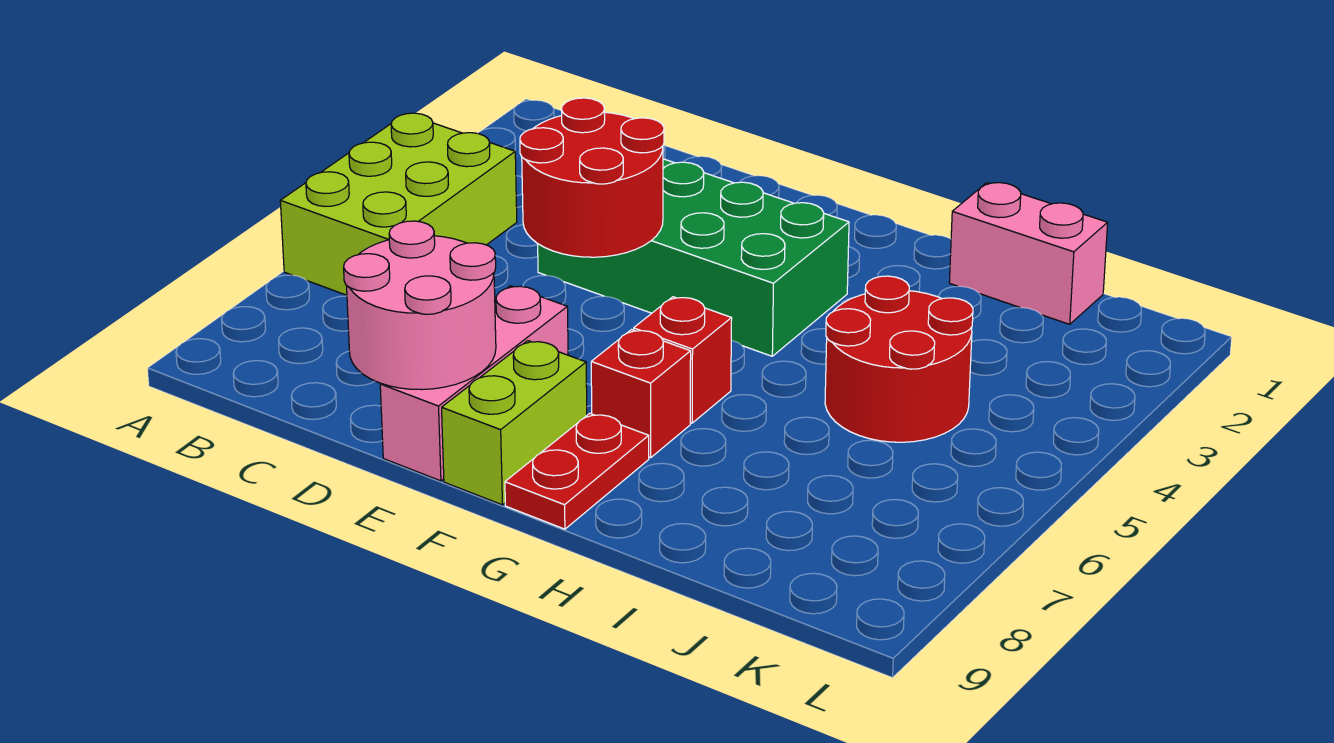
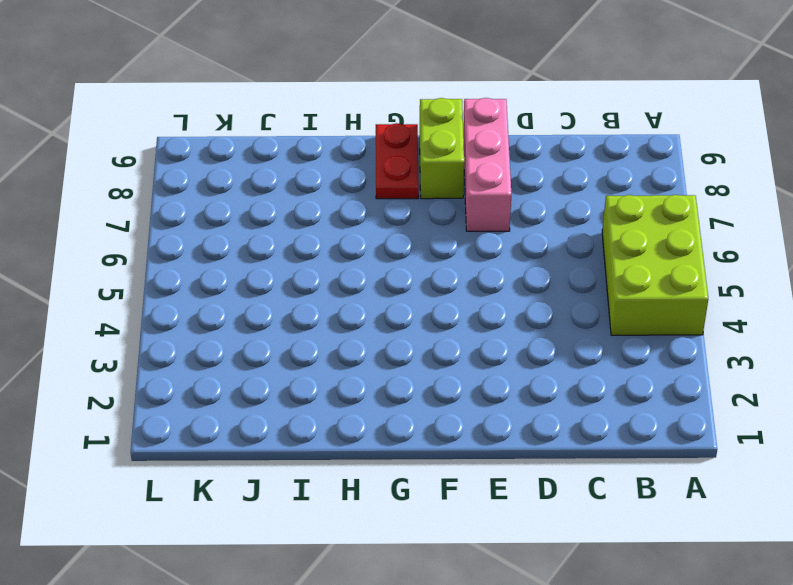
none -> green brick D3:G4 level 1
none -> red brick G6 level 1

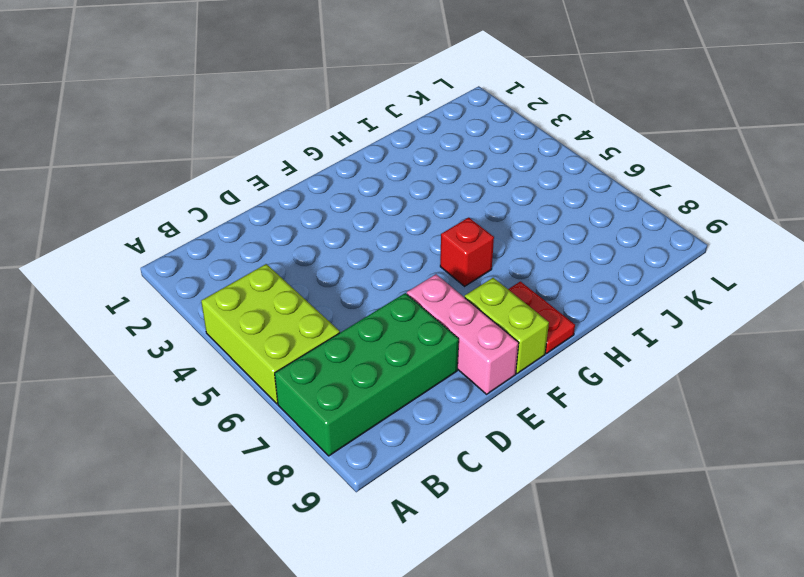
green brick A7:D8 level 1 -> green brick D3:G4 level 1
none -> red brick G7 level 1
none -> pink brick I1:J1 level 1

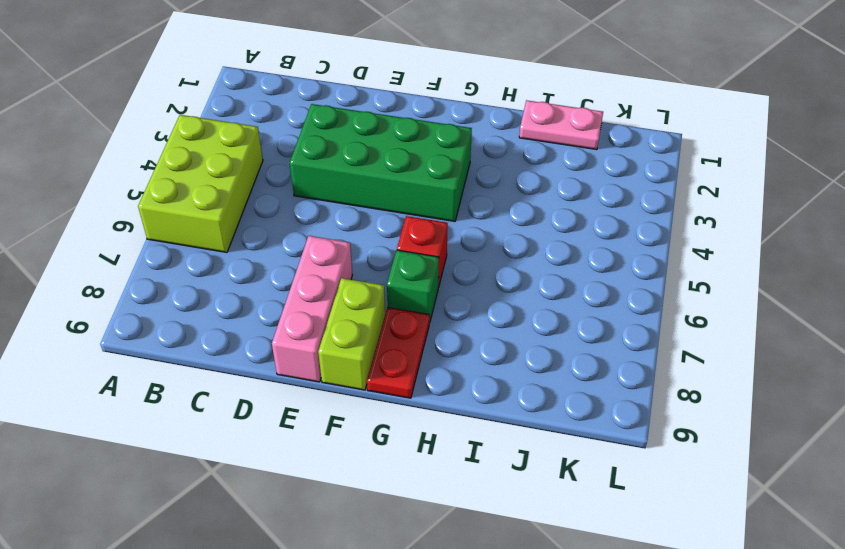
green brick G7 level 1 -> red brick G7 level 1
pink plate I1:J1 level 1 -> pink brick I1:J1 level 1
none -> red round brick I4:J5 level 1
none -> red round brick D4:E5 level 2

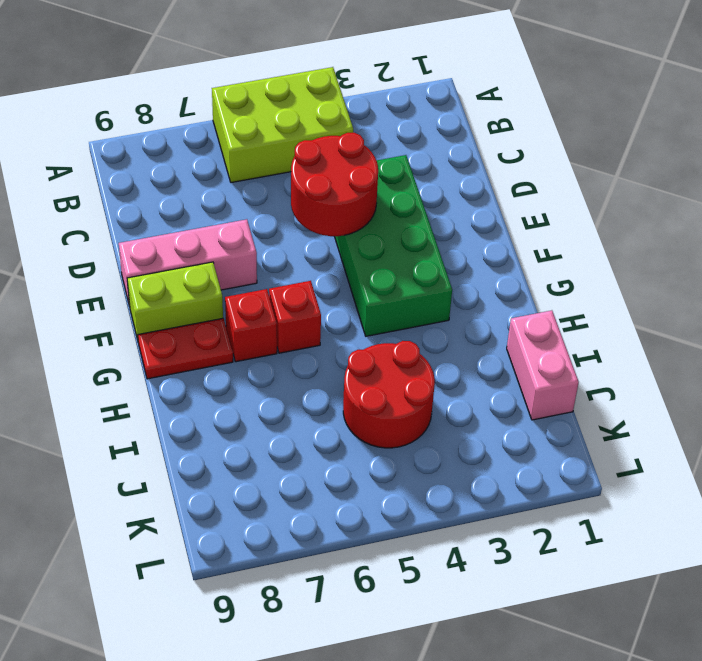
none -> pink round brick D8:E9 level 2

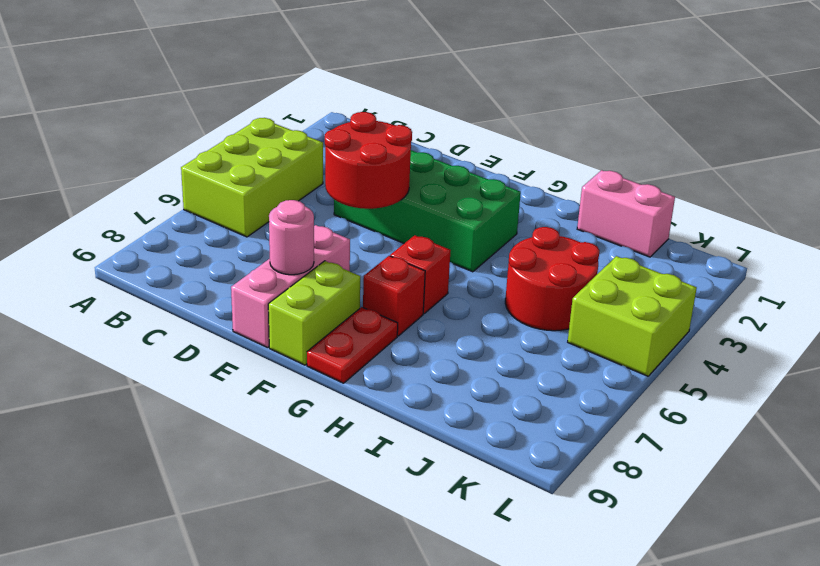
pink round brick E8 level 2 -> pink round brick D8:E9 level 2
lime brick K4:L5 level 1 -> none

